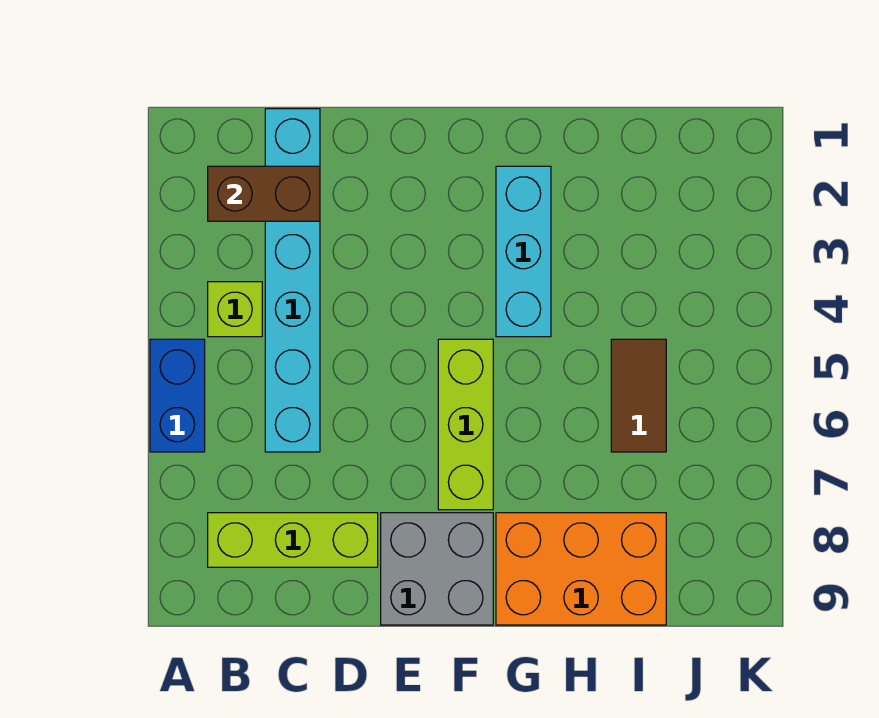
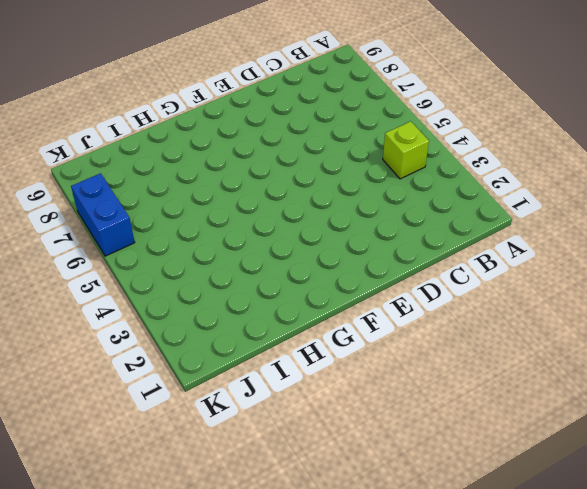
blue brick K6:K7 level 1 -> blue brick A5:A6 level 1
none -> lime brick B8:D8 level 1
none -> cyan brick C1:C6 level 1

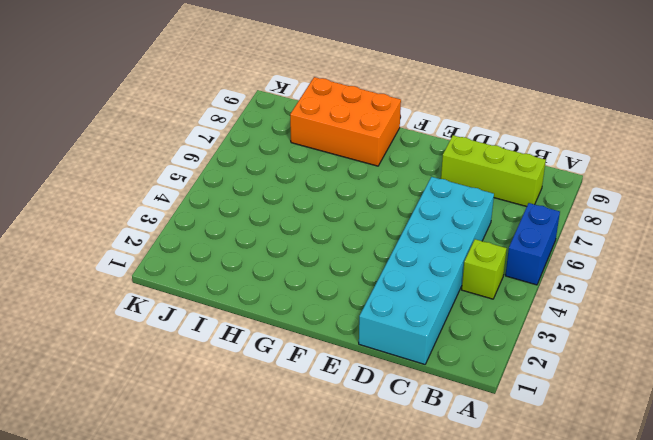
cyan brick C1:D6 level 1 -> cyan brick C1:C6 level 1
none -> grey brick E8:F9 level 1
none -> lime brick F5:F7 level 1

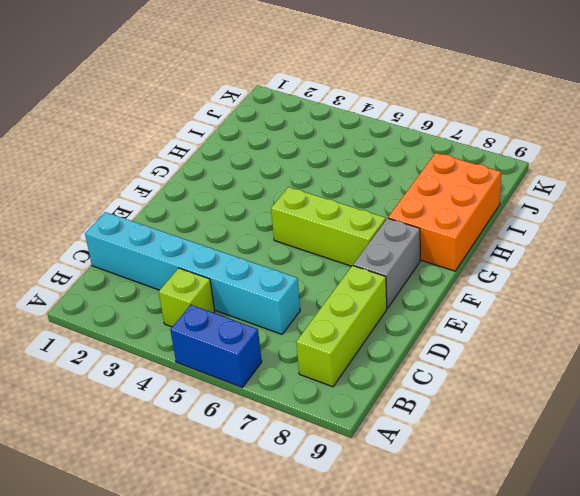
grey brick E8:F8 level 1 -> grey brick E8:F9 level 1
none -> cyan brick G2:G4 level 1
none -> brown tile I5:I6 level 1

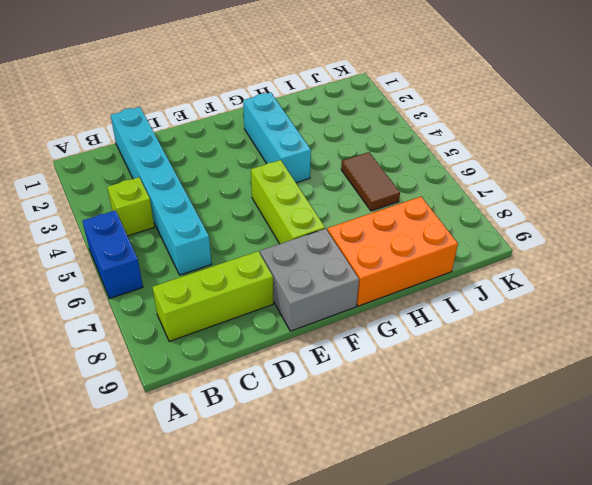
none -> brown brick B2:C2 level 2

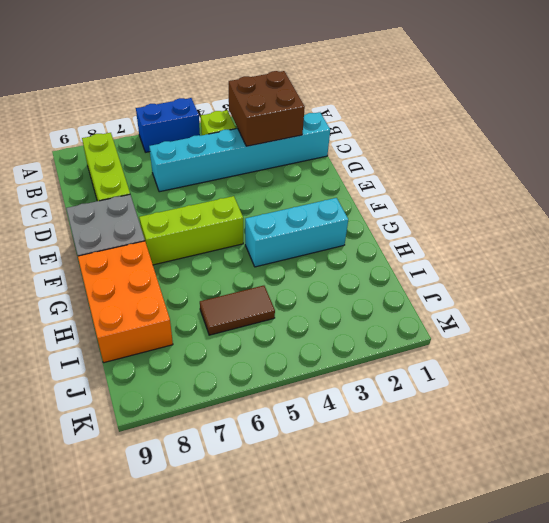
brown brick B2:C3 level 2 -> brown brick B2:C2 level 2

